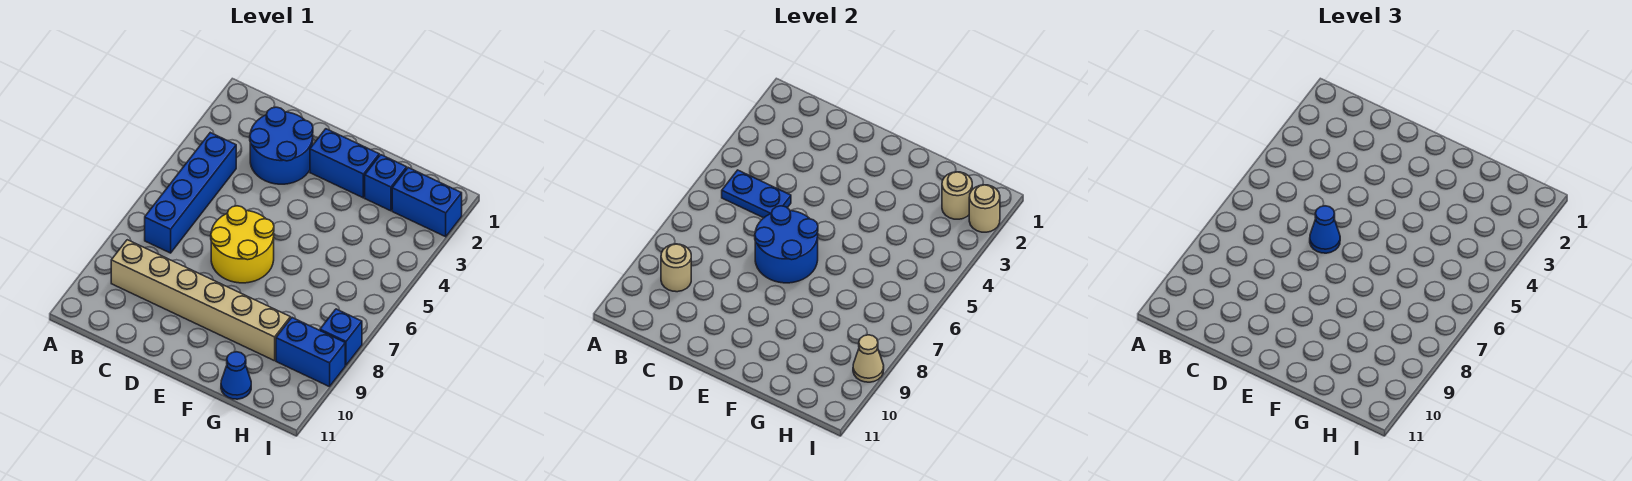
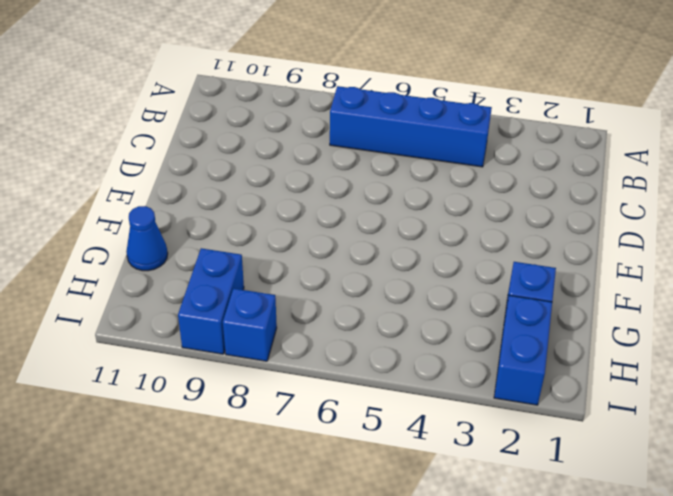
none -> tan brick B9:G9 level 1
none -> blue round brick C2:D3 level 1
none -> yellow round brick D6:E7 level 1

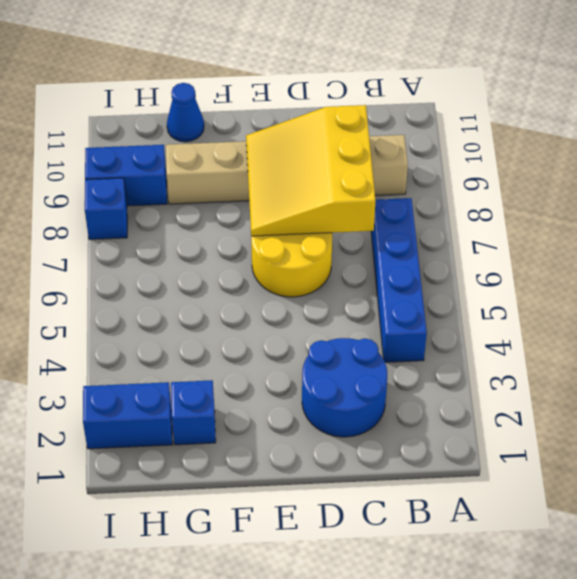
yellow slope C7:E9 level 2 top C -> blue round brick D6:E7 level 2
none -> blue brick E2:F2 level 1
none -> blue plate B5:C5 level 2
none -> tan round brick B9 level 2

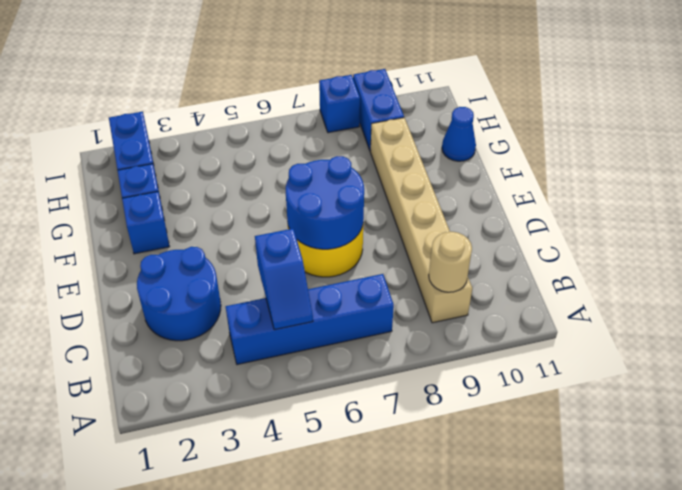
blue slope B5:C5 level 2 top C -> blue plate B5:C5 level 2
blue brick F2 level 1 -> blue brick E2:F2 level 1
none -> tan round brick H2 level 2
none -> tan round brick I2 level 2
none -> tan cone I9 level 2

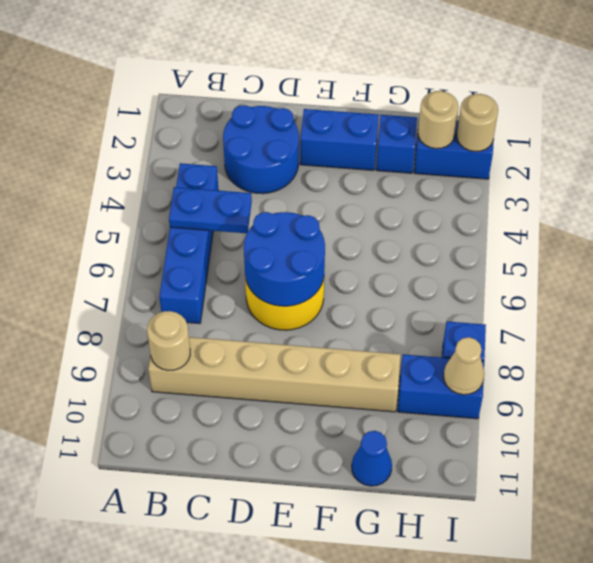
none -> blue cone D6 level 3

